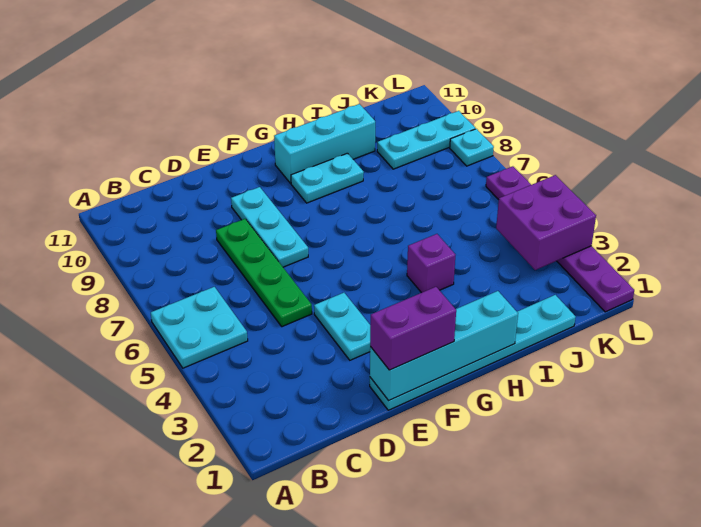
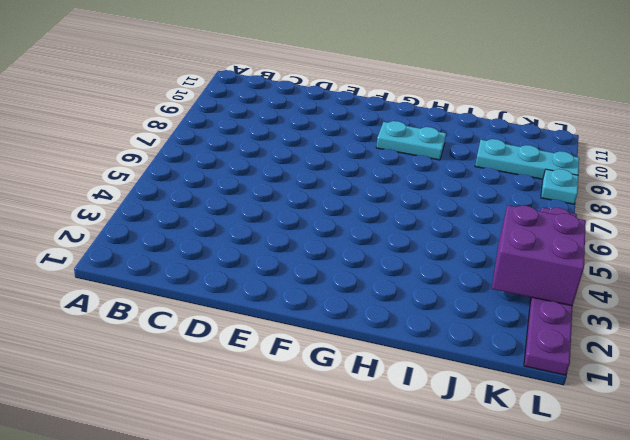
none -> cyan plate A5:B6 level 1
none -> green plate D5:D8 level 1
none -> cyan plate E1:J1 level 1

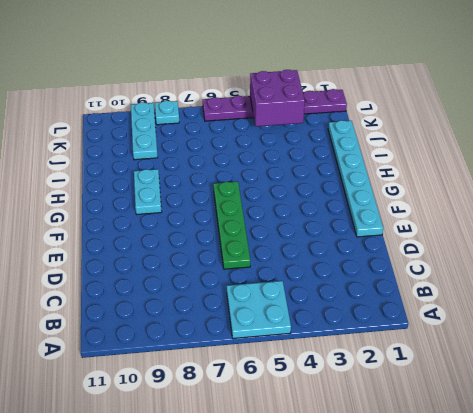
green plate D6:G6 level 1 -> green plate D5:D8 level 1
none -> cyan plate E3:E4 level 1
none -> cyan plate E7:E9 level 1
none -> cyan brick G10:I10 level 1

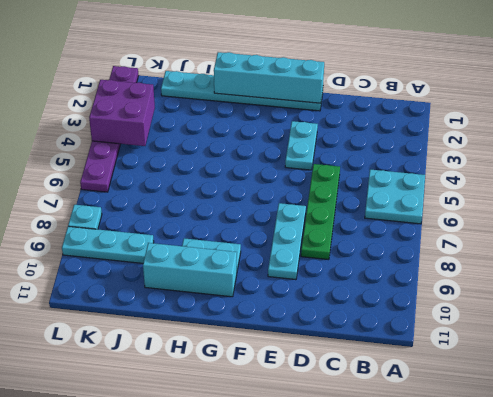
none -> purple brick H4 level 1
none -> purple brick E1:F1 level 3

